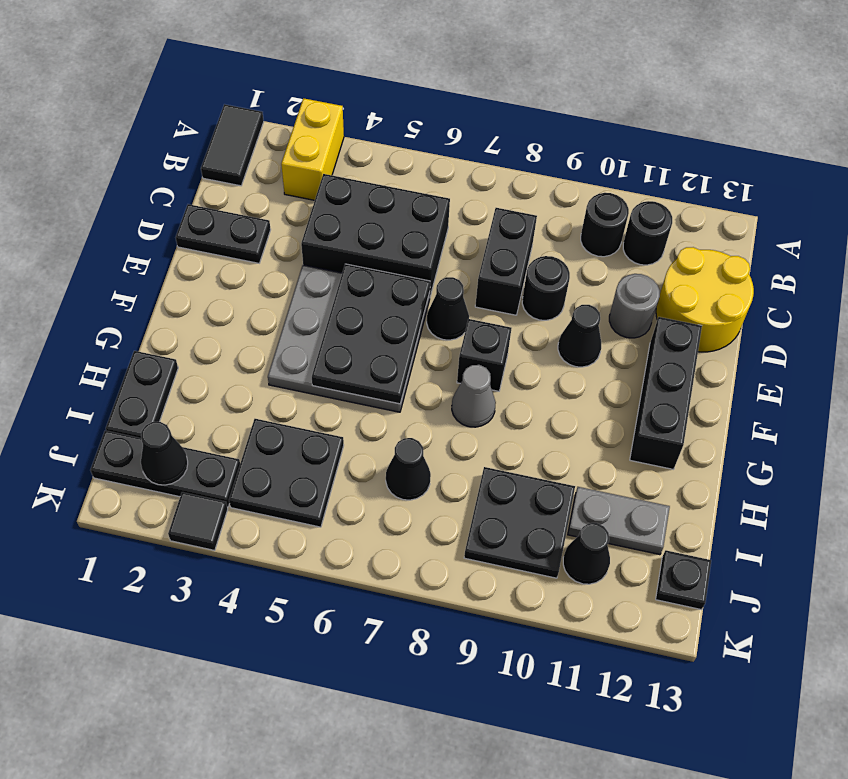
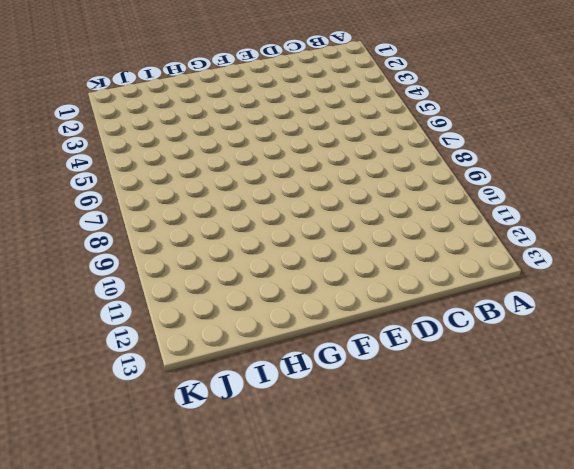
none -> black tile A1:B1 level 1
none -> yellow brick A3:B3 level 1
none -> black round brick B10 level 1

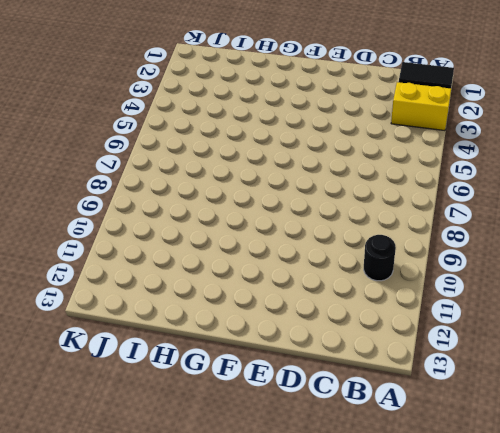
none -> black round brick B11 level 1
none -> black brick C4:D6 level 1
none -> black brick C8:D8 level 1

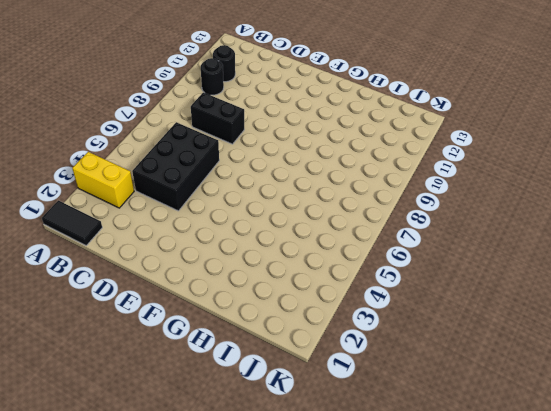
none -> yellow round brick C12:D13 level 1
none -> black plate D1:D2 level 1
none -> black round brick D9 level 1

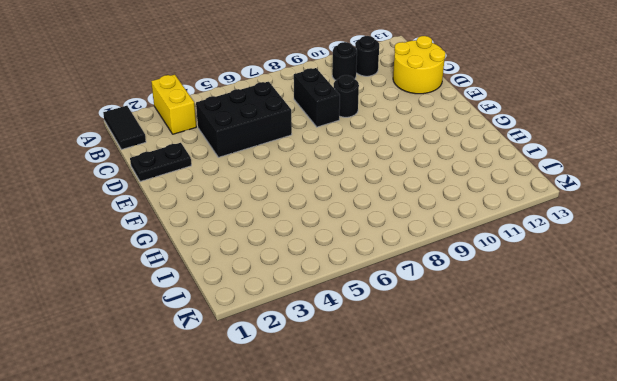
none -> grey round brick D11 level 1
none -> grey plate E4:G6 level 1
none -> black cone E7 level 1

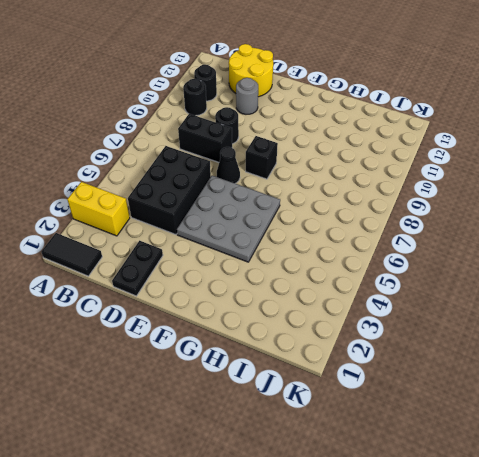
none -> black cone E10 level 1
none -> black brick E12:G12 level 1
none -> grey cone G8 level 1

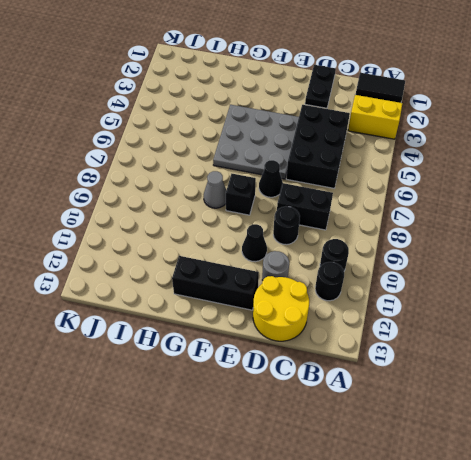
none -> black plate H1:I1 level 1
none -> black plate I4:J5 level 1
none -> black cone I7 level 1

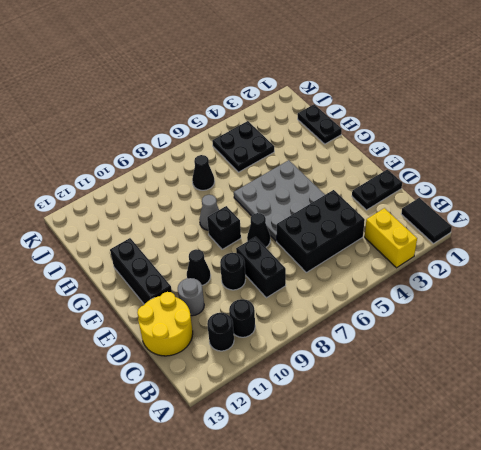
none -> black plate I9:J10 level 1
none -> grey plate I11:I12 level 1
none -> black plate J1:J3 level 1

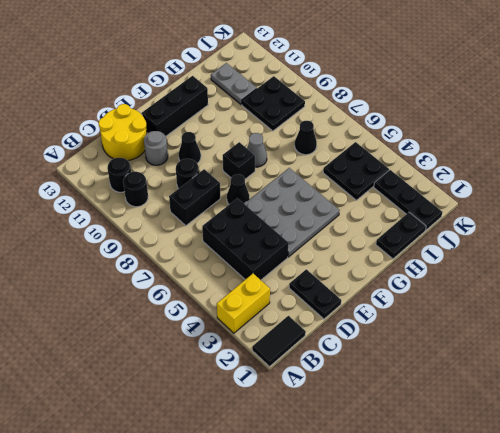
none -> black cone J11 level 1
none -> black plate J13 level 1
none -> black tile K3 level 1

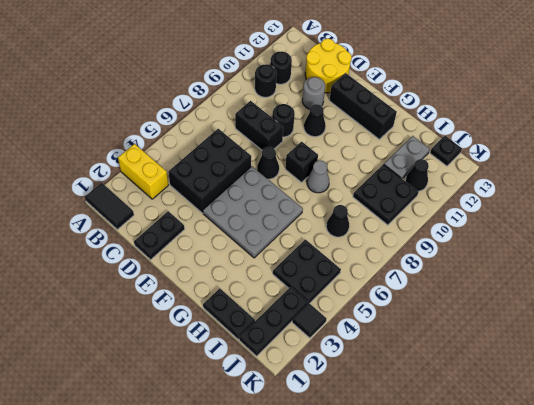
none -> black plate E5:G6 level 2
none -> black cone J2 level 2

